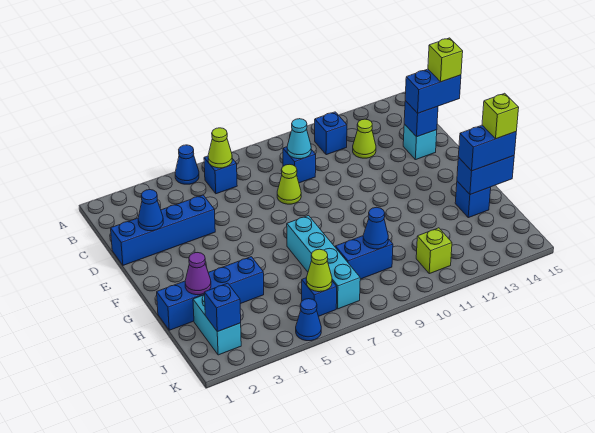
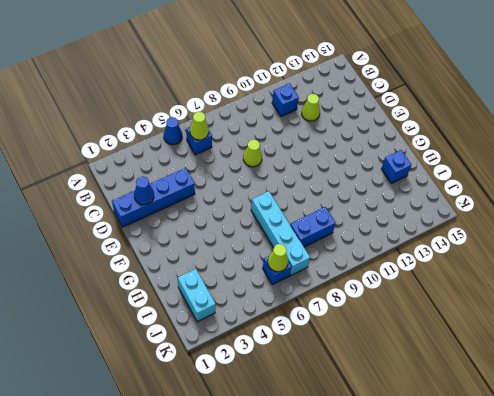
none -> blue brick C9 level 1
none -> cyan brick D14 level 1
none -> blue brick H1:H4 level 1

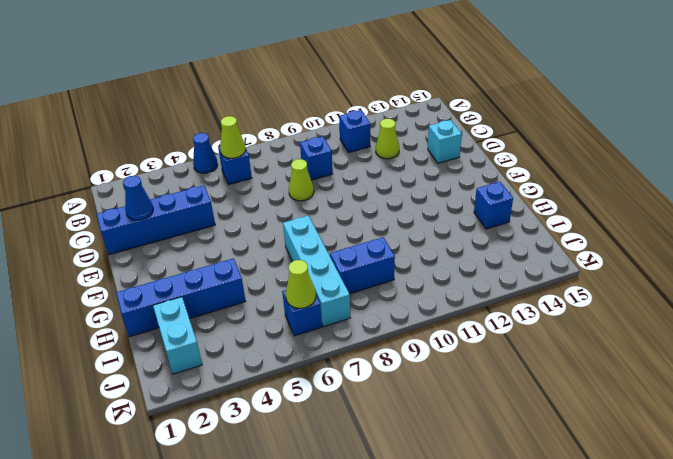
none -> lime brick J11 level 1
none -> blue cone K5 level 1
none -> cyan cone C9 level 2

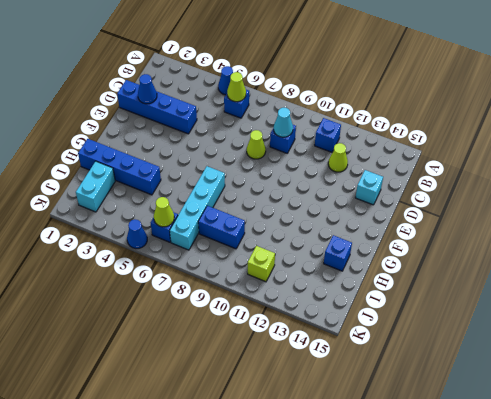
none -> blue brick D14 level 2
none -> purple cone H2 level 2
none -> blue brick H14:H15 level 2

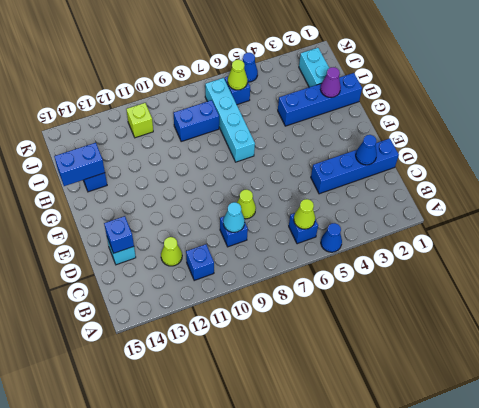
none -> blue cone I9 level 2
none -> blue brick J2 level 2
none -> blue brick D14:D15 level 3

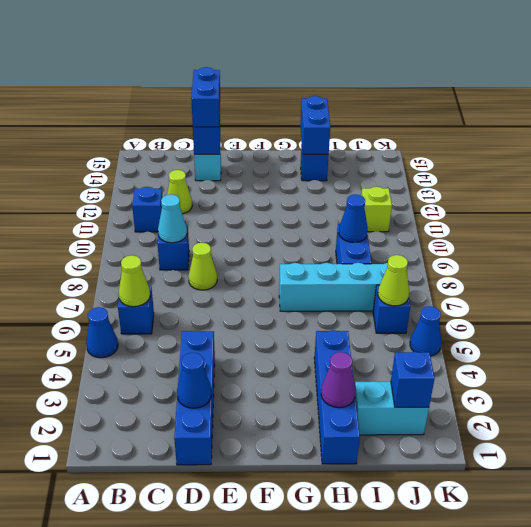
none -> blue brick H14:H15 level 3
none -> lime brick D15 level 4
none -> lime brick H15 level 4

